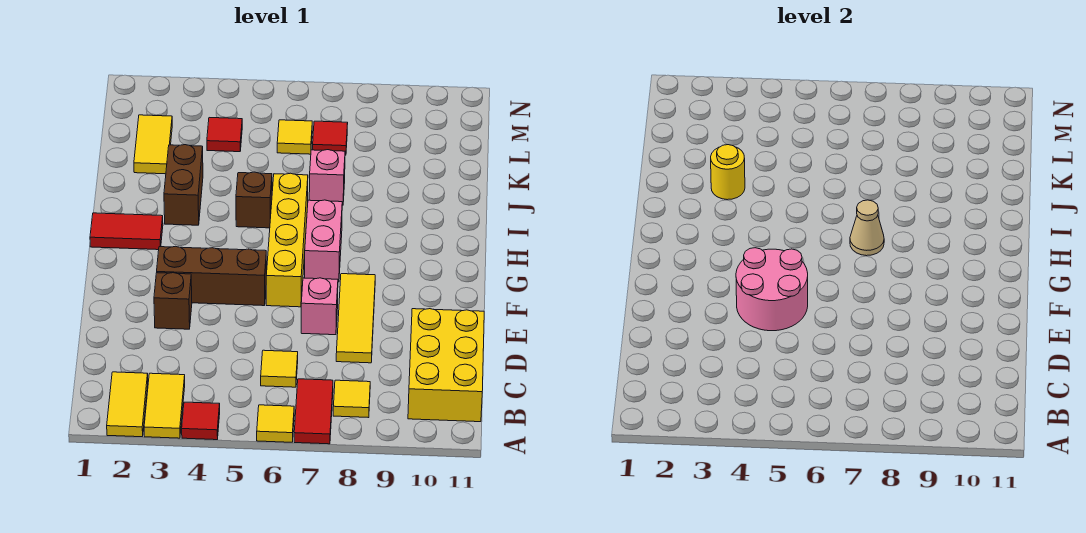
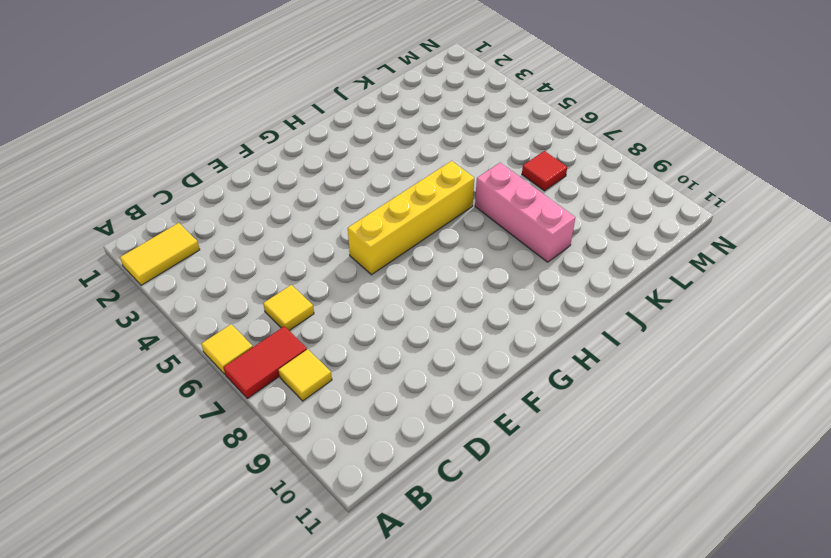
pink brick J7:J9 level 1 -> pink brick J7 level 1
none -> yellow tile A3:B3 level 1
none -> red tile A4 level 1
none -> yellow brick B10:D11 level 1

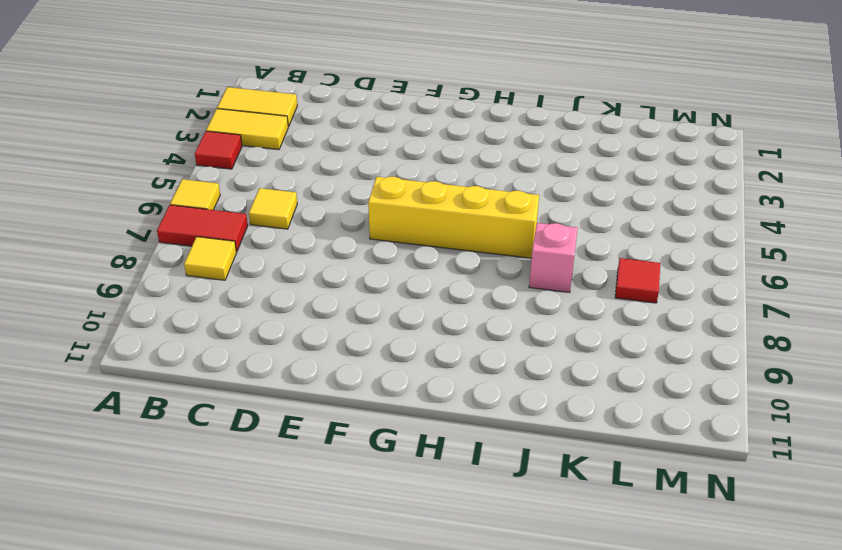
none -> yellow brick B10:D11 level 1
none -> yellow tile D8:F8 level 1
none -> brown brick E3 level 1

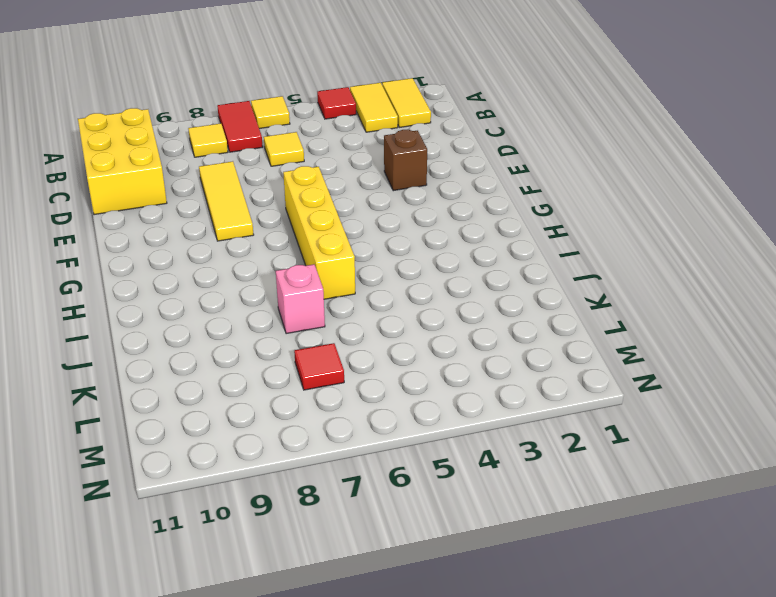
none -> pink brick E7 level 1
none -> brown brick F3:F5 level 1
none -> pink brick G7:H7 level 1

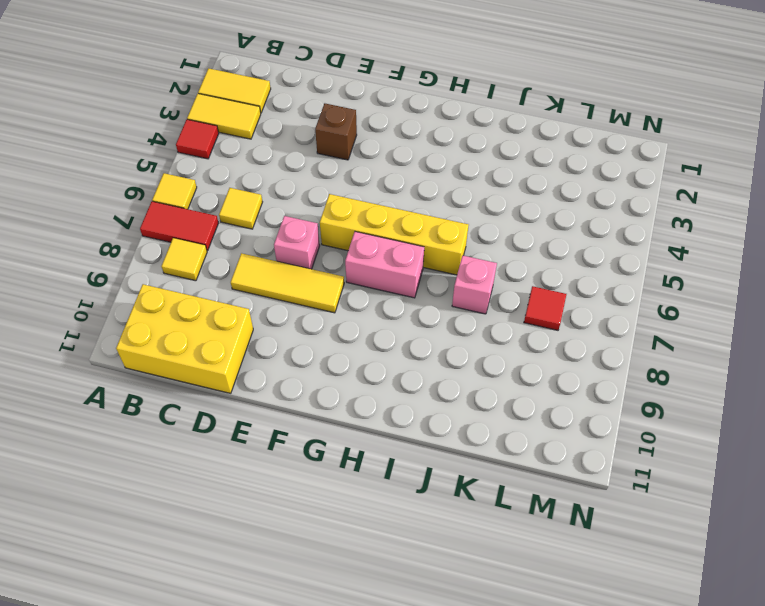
none -> brown brick F3:F5 level 1
none -> red tile H1:H2 level 1
none -> brown brick I3:J3 level 1

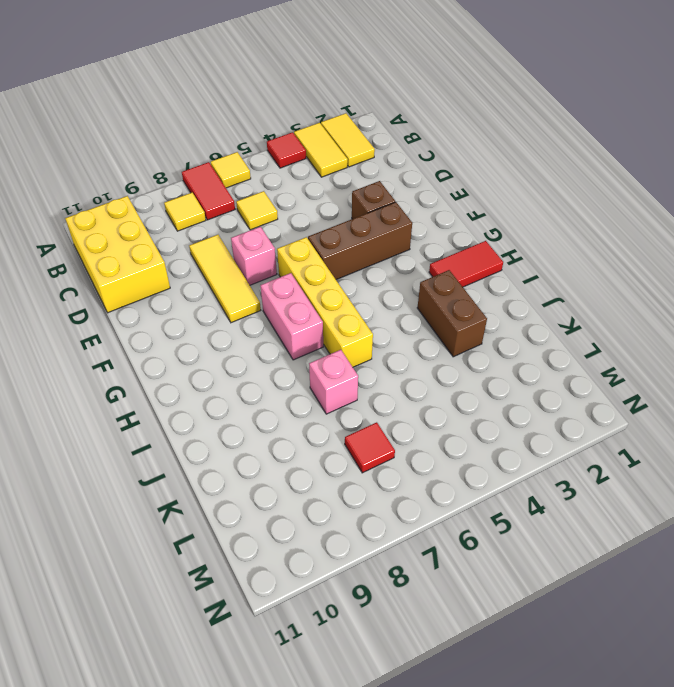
none -> brown brick I5 level 1
none -> yellow tile K2:L2 level 1
none -> red tile L4 level 1

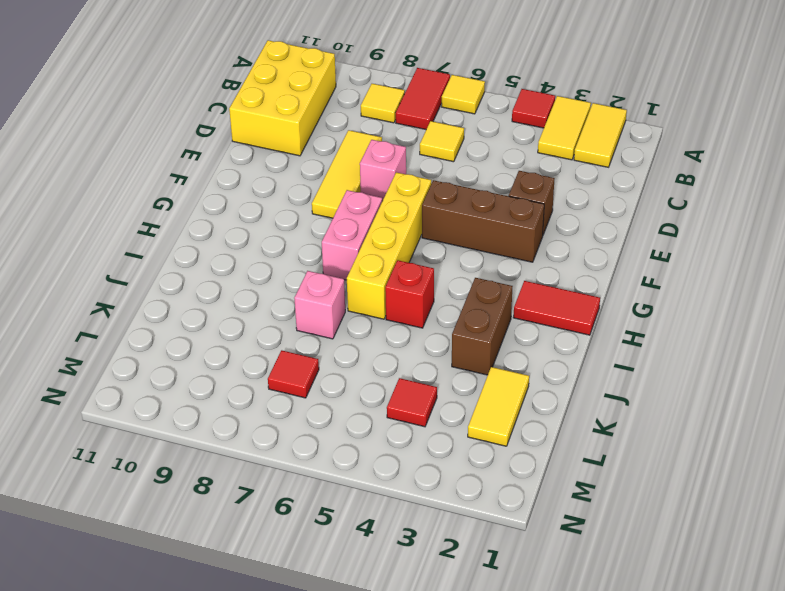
red brick I5 level 1 -> brown brick I5 level 1
none -> yellow tile L6 level 1
none -> pink round brick E4:F5 level 2
none -> tan cone H7 level 2

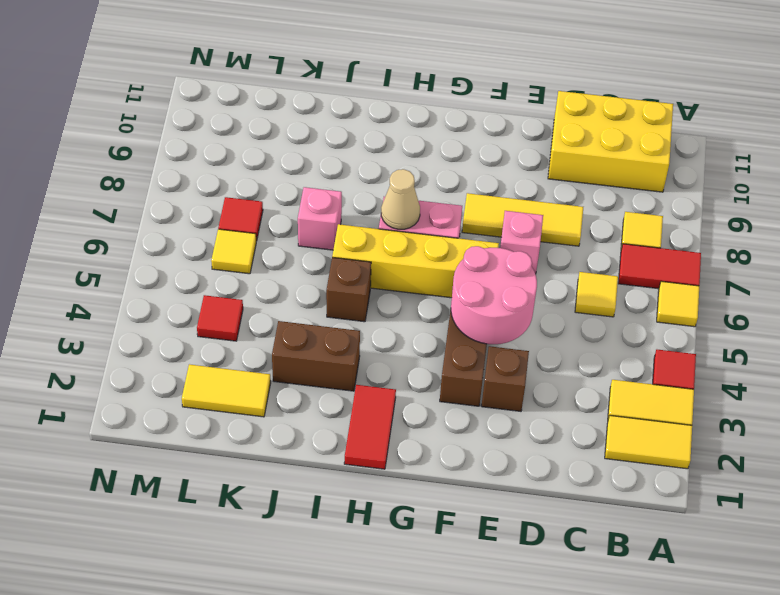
none -> yellow round brick J3 level 2

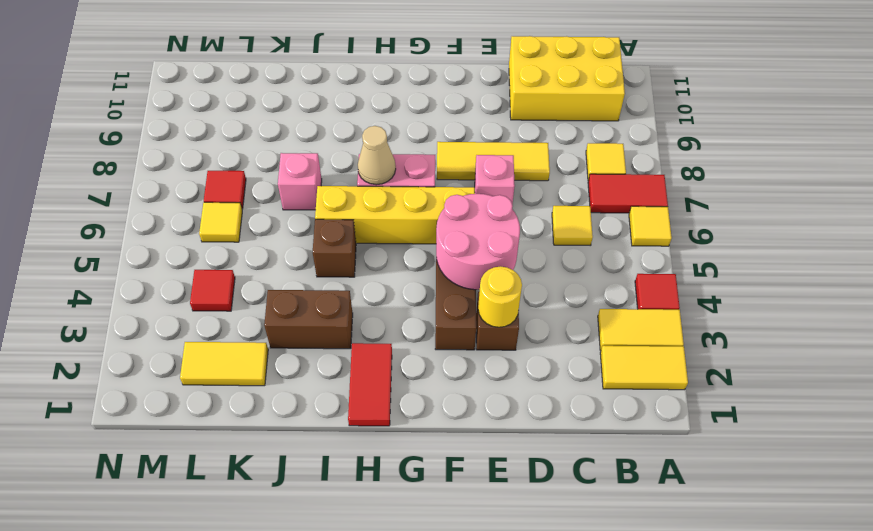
yellow round brick E3 level 2 -> yellow round brick J3 level 2

